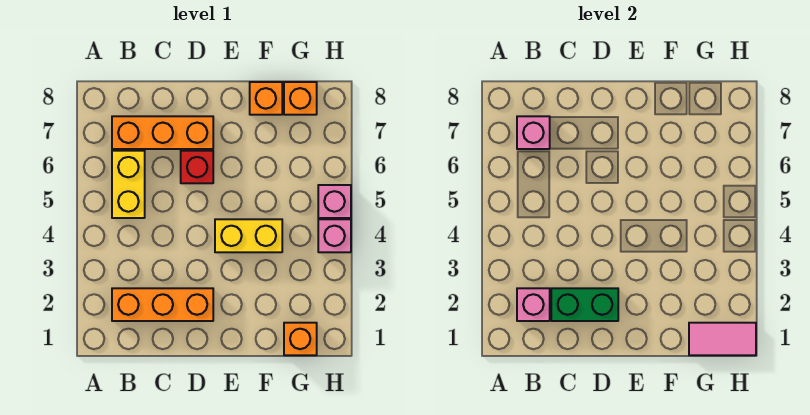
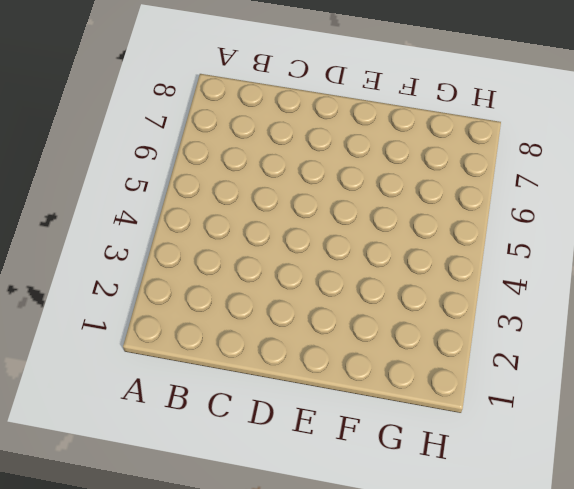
none -> orange brick B2:D2 level 1
none -> yellow brick B5:B6 level 1
none -> orange brick B7:D7 level 1

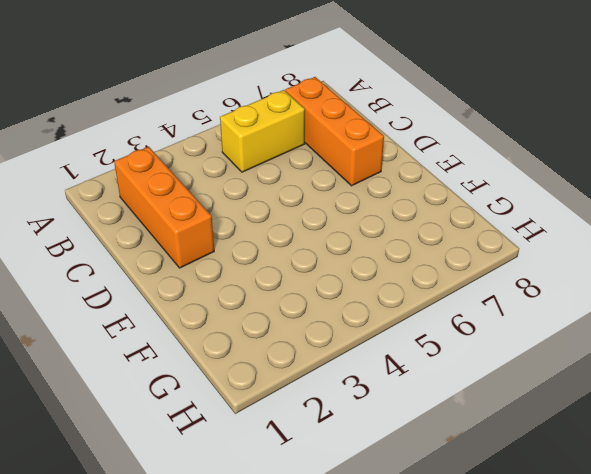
none -> red brick D6 level 1
none -> yellow brick E4:F4 level 1
none -> orange brick F8 level 1

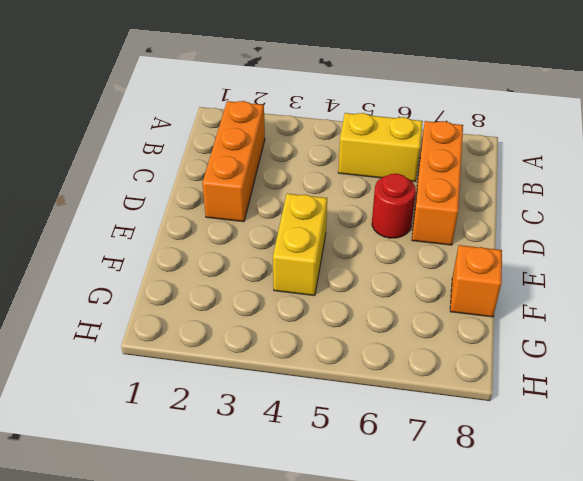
red round brick D6 level 1 -> red brick D6 level 1
none -> orange brick G1 level 1
none -> orange brick G8 level 1
none -> pink brick H4 level 1

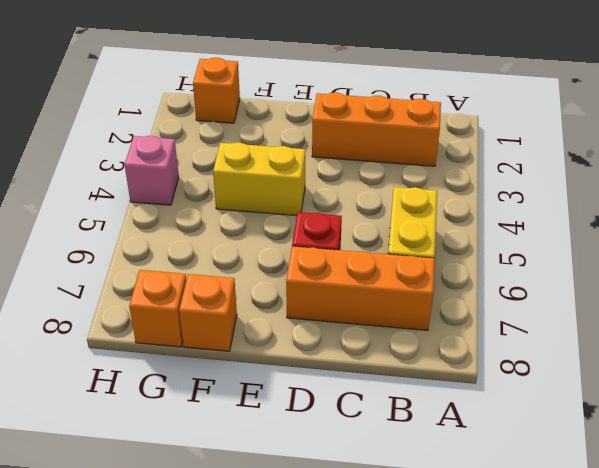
none -> pink brick H5 level 1
none -> pink brick B2 level 2
none -> pink brick B7 level 2

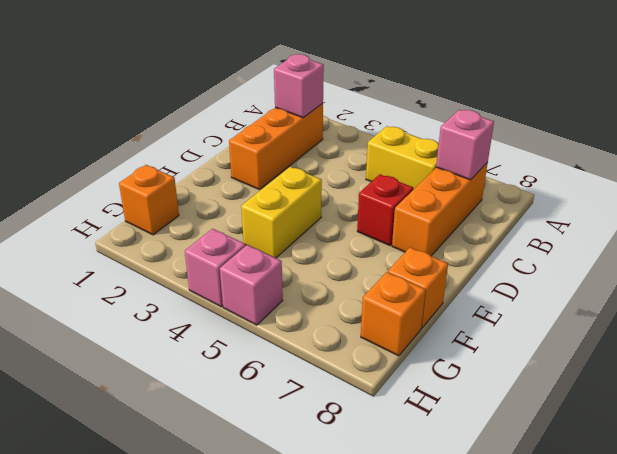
none -> green brick C2:D2 level 2
none -> pink tile G1:H1 level 2

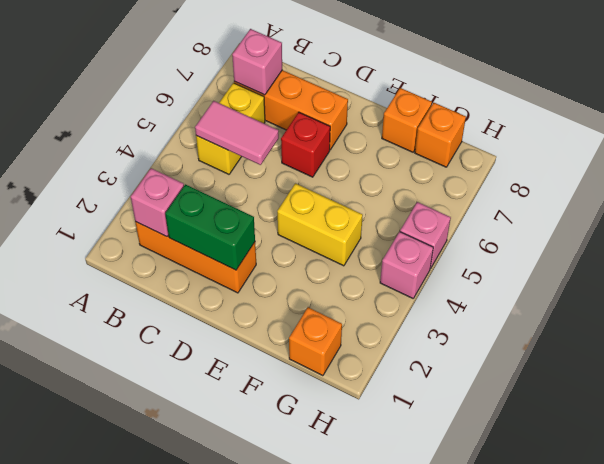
pink tile B5:C5 level 2 -> pink tile G1:H1 level 2

